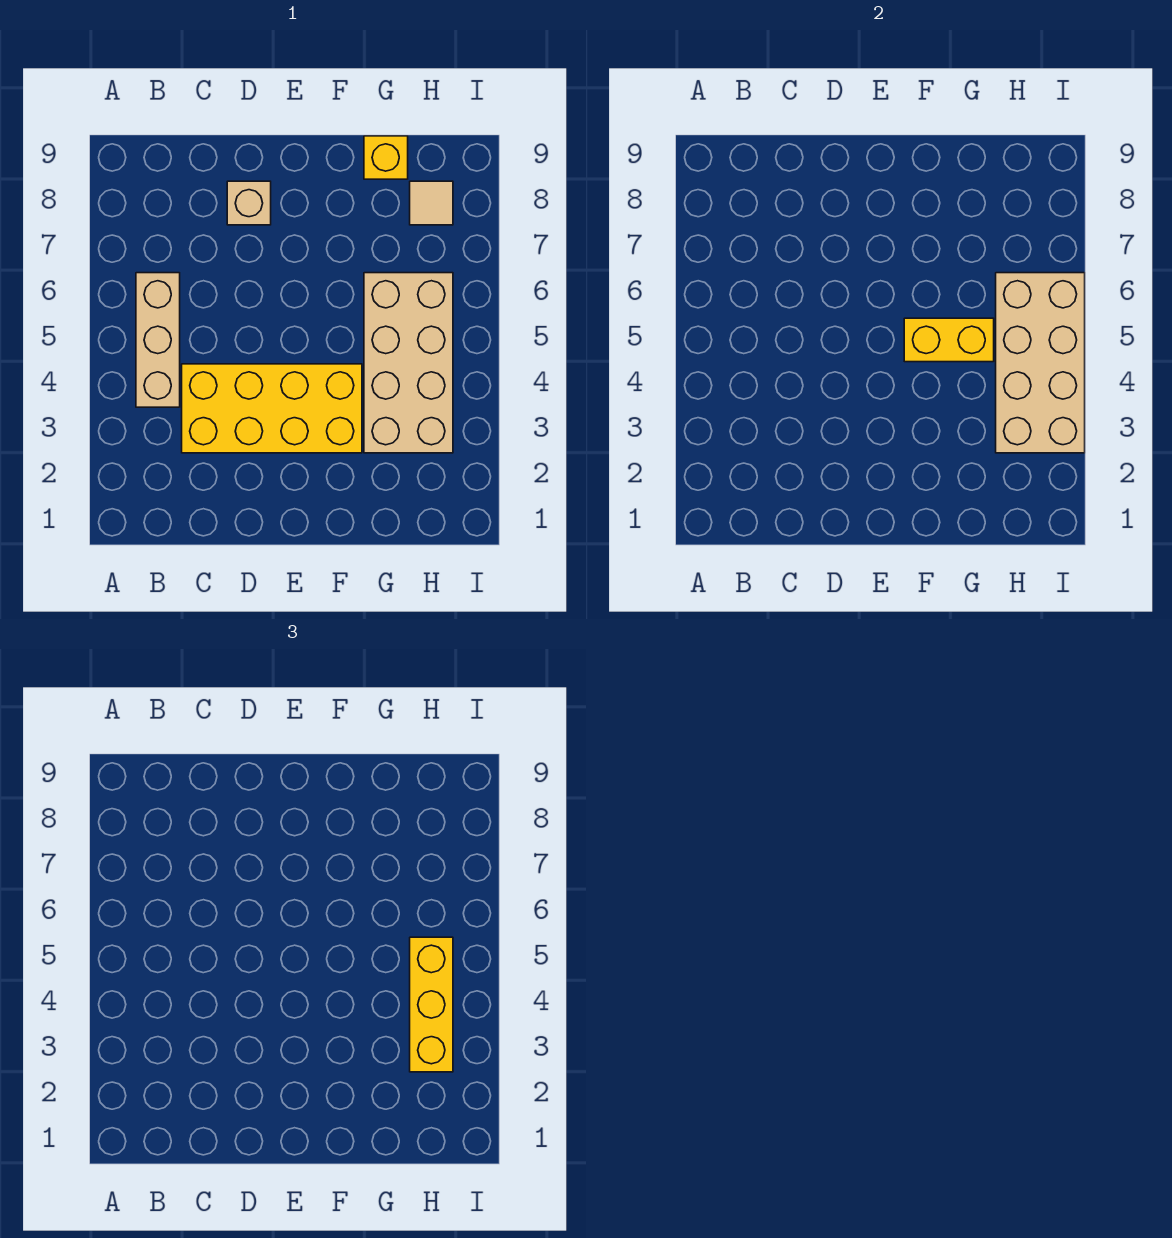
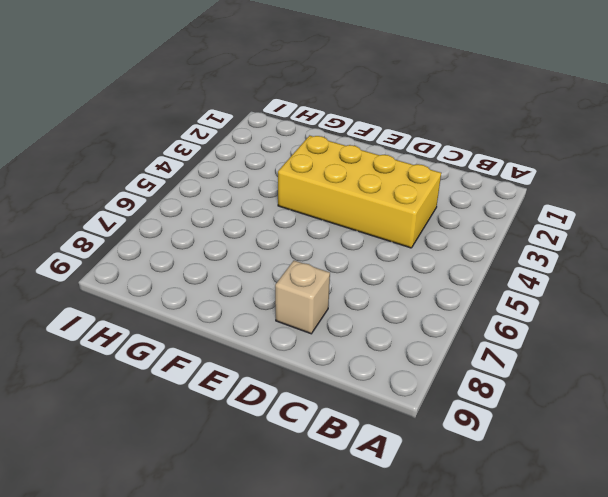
none -> tan brick B4:B6 level 1
none -> tan brick G3:H6 level 1

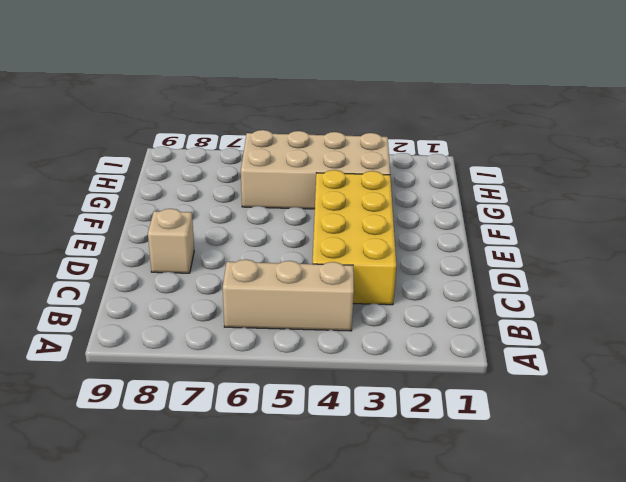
none -> yellow brick G9 level 1
none -> tan tile H8 level 1

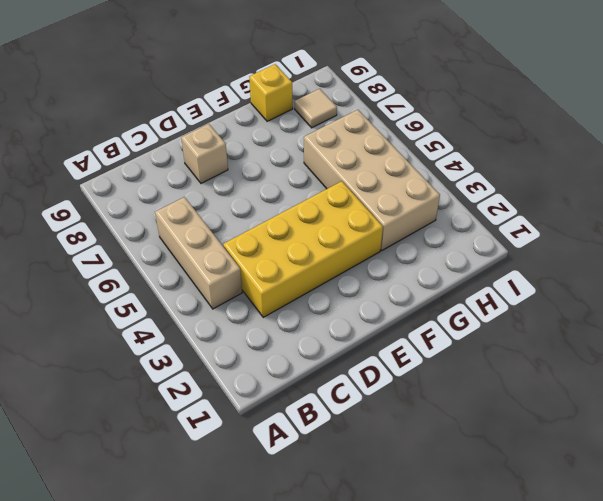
none -> yellow brick F5:G5 level 2
none -> tan brick H3:I6 level 2

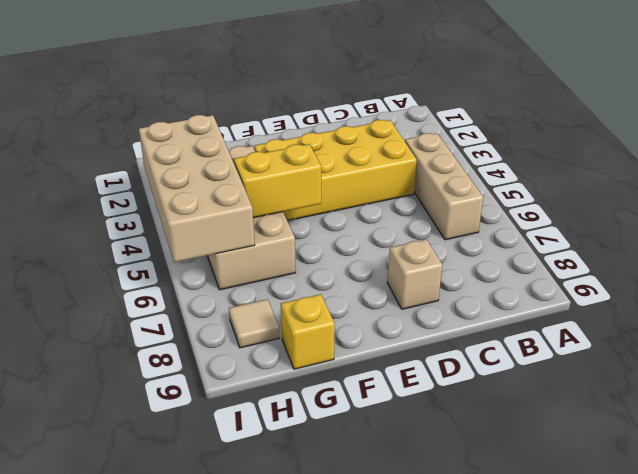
none -> yellow brick H3:H5 level 3

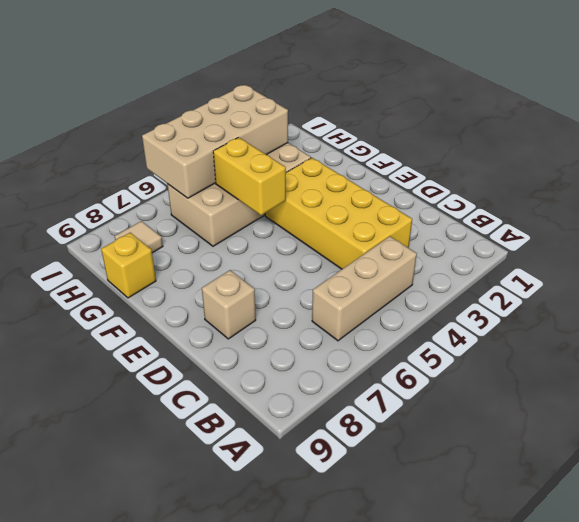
none -> yellow brick H3:H5 level 3

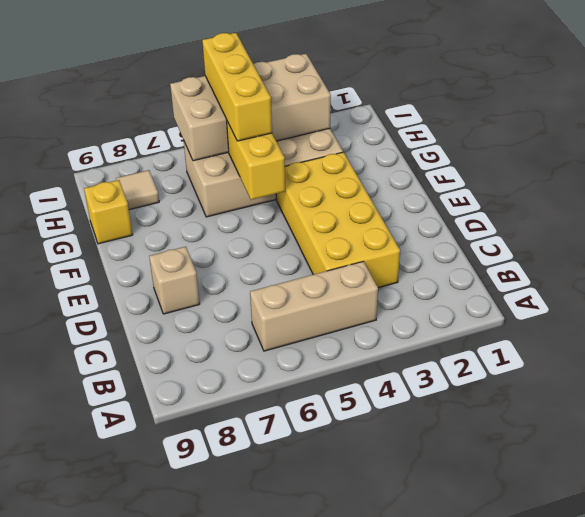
yellow brick G5:I5 level 3 -> yellow brick H3:H5 level 3

